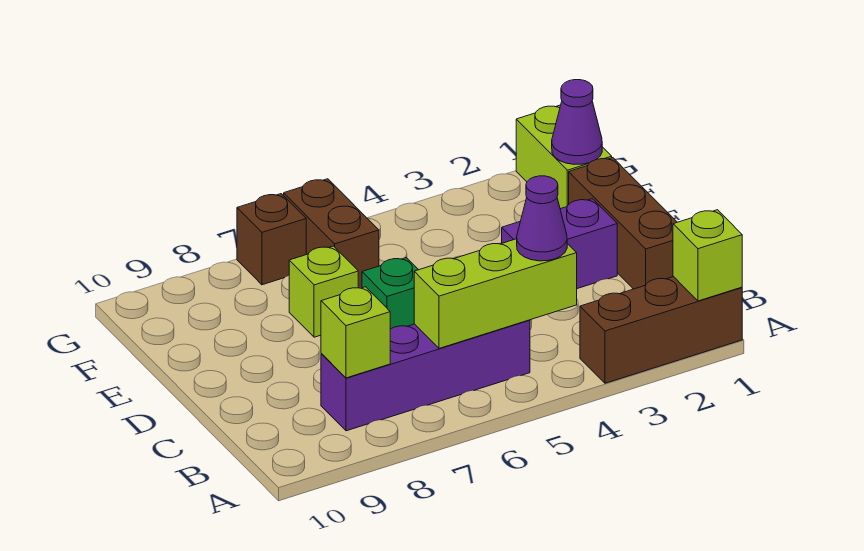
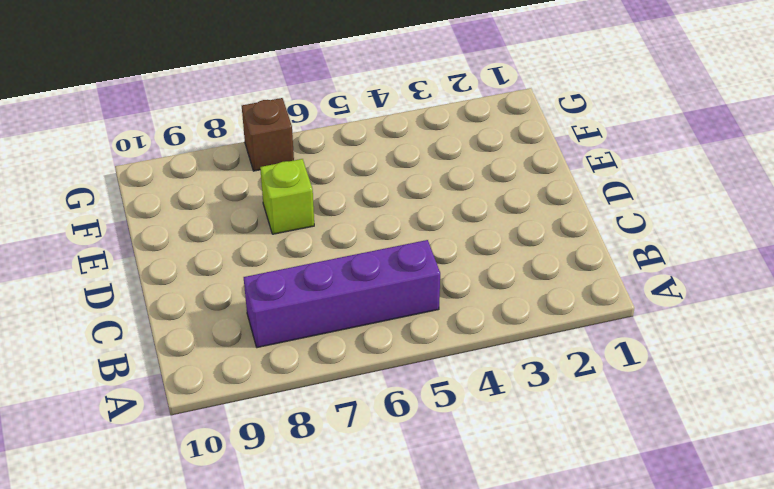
none -> brown brick A1:A3 level 1
none -> brown brick C1:E1 level 1
none -> purple brick D2:D3 level 1

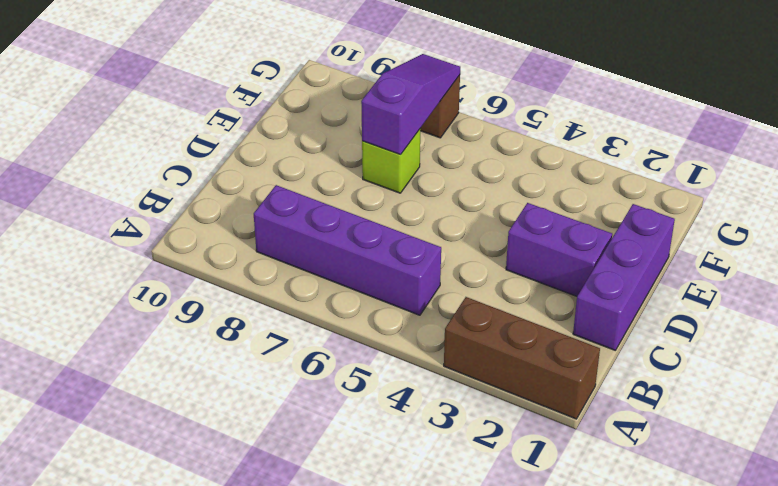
purple brick C1:E1 level 1 -> brown brick C1:E1 level 1
purple slope E7:G7 level 2 top E -> none
none -> green brick D6 level 1
none -> lime brick F1:G1 level 1
none -> brown brick F6:G6 level 1

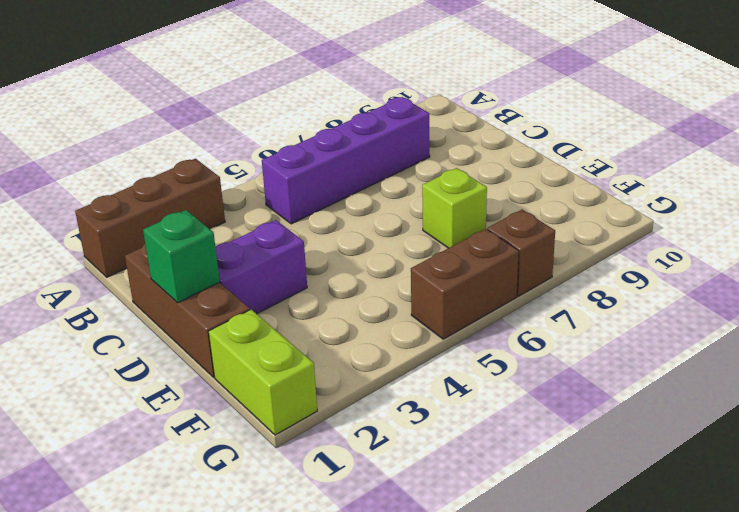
green brick D1 level 2 -> green brick D6 level 1
brown brick G5:G6 level 1 -> brown brick F6:G6 level 1
none -> lime brick A1 level 2
none -> lime brick B4:B6 level 2
none -> lime brick B8 level 2

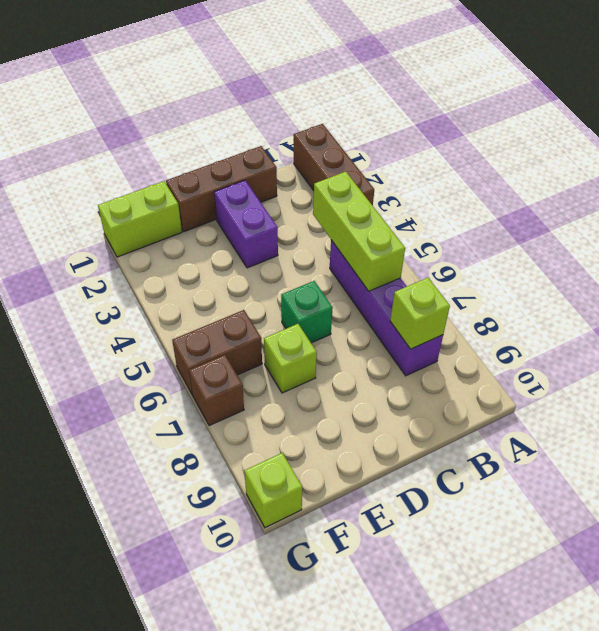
lime brick G10 level 1 -> lime brick A1 level 2
none -> purple cone F1 level 2
none -> purple cone B4 level 3

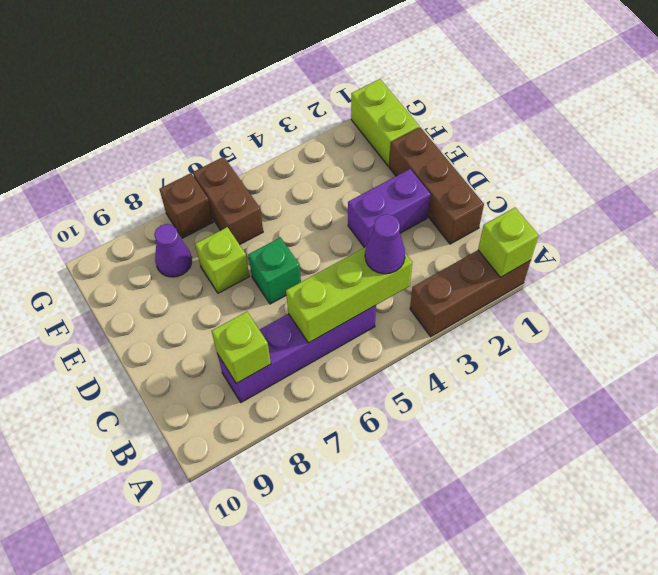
purple cone F8 level 1 -> purple cone F1 level 2

